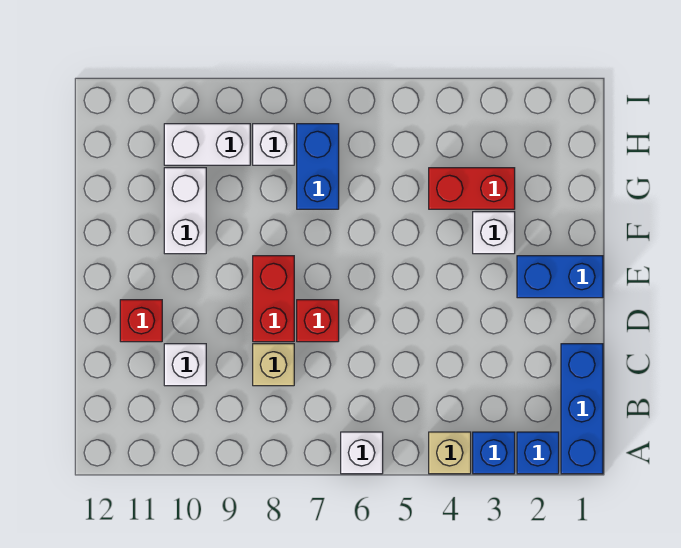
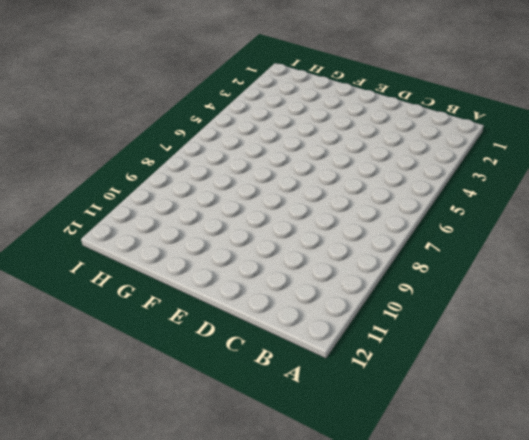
none -> blue brick A1:C1 level 1
none -> blue brick A2 level 1
none -> blue brick A3 level 1

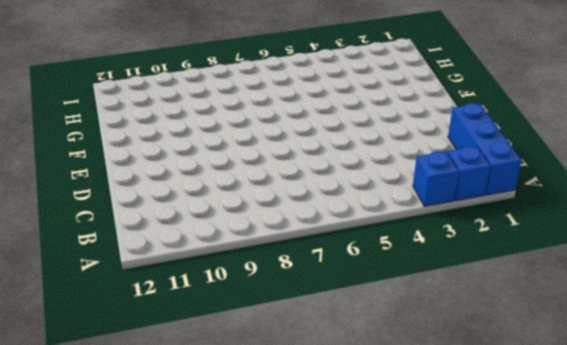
none -> tan brick A4 level 1
none -> white brick A6 level 1
none -> tan brick C8 level 1

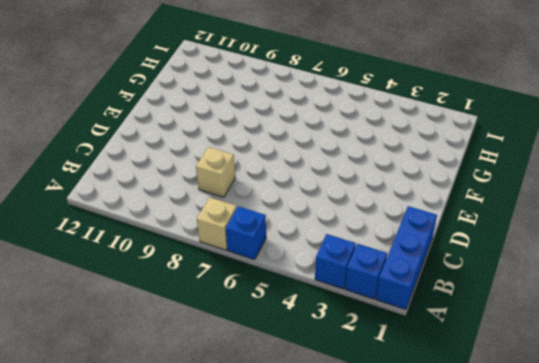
blue brick A6 level 1 -> white brick A6 level 1
tan brick A7 level 1 -> tan brick A4 level 1
none -> white brick C10 level 1
none -> red brick D7 level 1
none -> red brick D8:E8 level 1

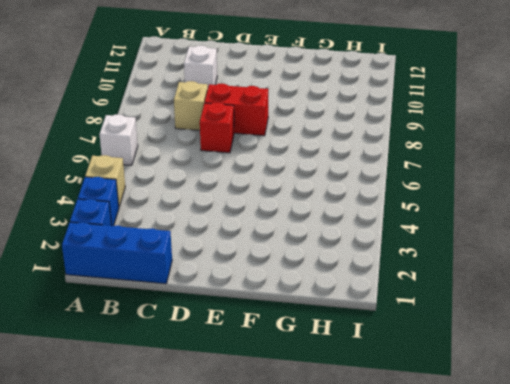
none -> red brick D11 level 1
none -> blue brick E1:E2 level 1
none -> white brick F3 level 1

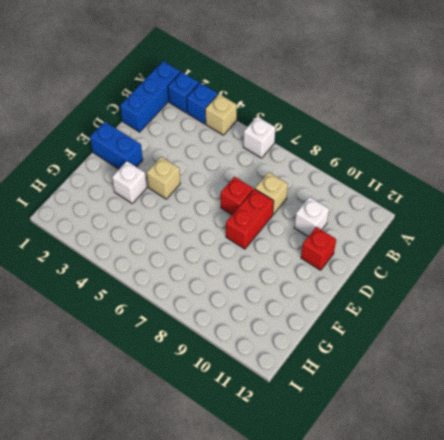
tan brick E4 level 1 -> none
none -> white brick F10:G10 level 1
none -> red brick G3:G4 level 1
none -> blue brick G7:H7 level 1

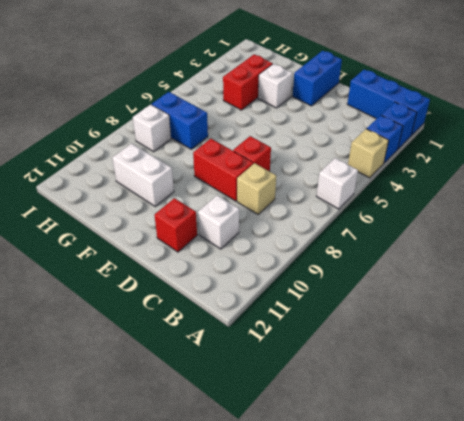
none -> white brick H9:H10 level 1

